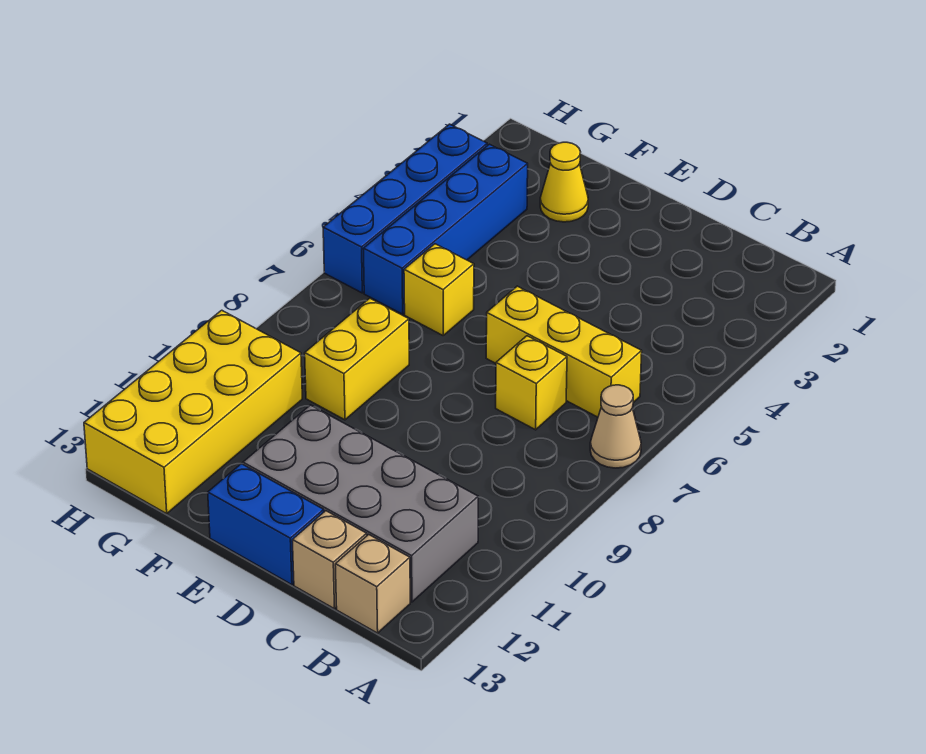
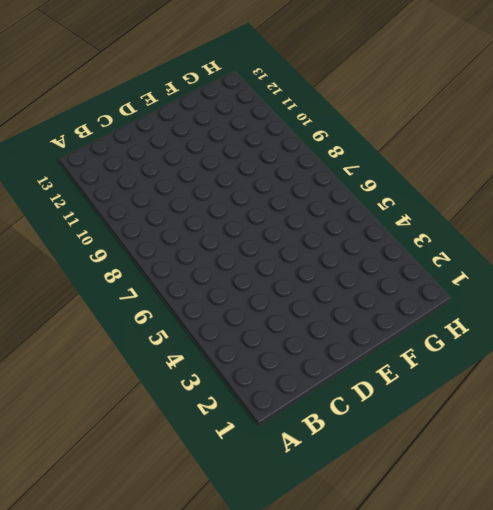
none -> tan cone A7 level 1
none -> yellow brick B6:D6 level 1
none -> grey brick B11:E12 level 1

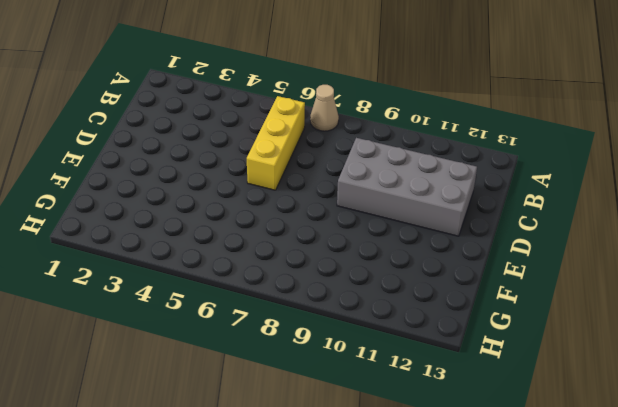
grey brick C9:D12 level 1 -> grey brick B11:E12 level 1
none -> tan brick B13 level 1
none -> yellow brick C7 level 1
none -> tan brick C13 level 1

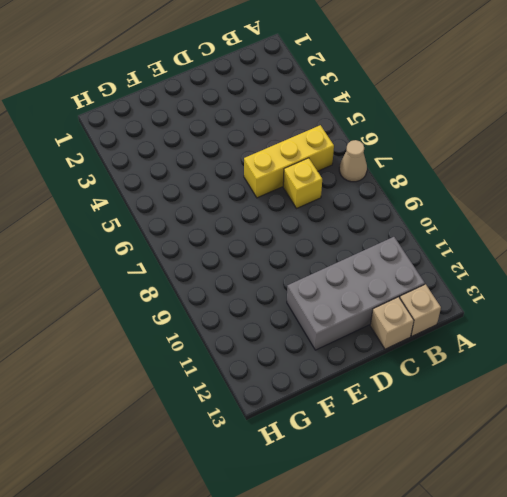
none -> blue brick D13:E13 level 1
none -> yellow cone F2 level 1
none -> yellow brick F6 level 1

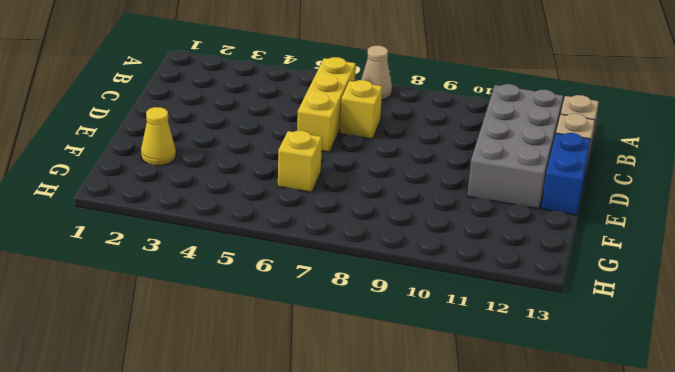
none -> yellow brick F8:F9 level 1
none -> blue brick G3:G6 level 1
none -> yellow brick G10:H13 level 1

